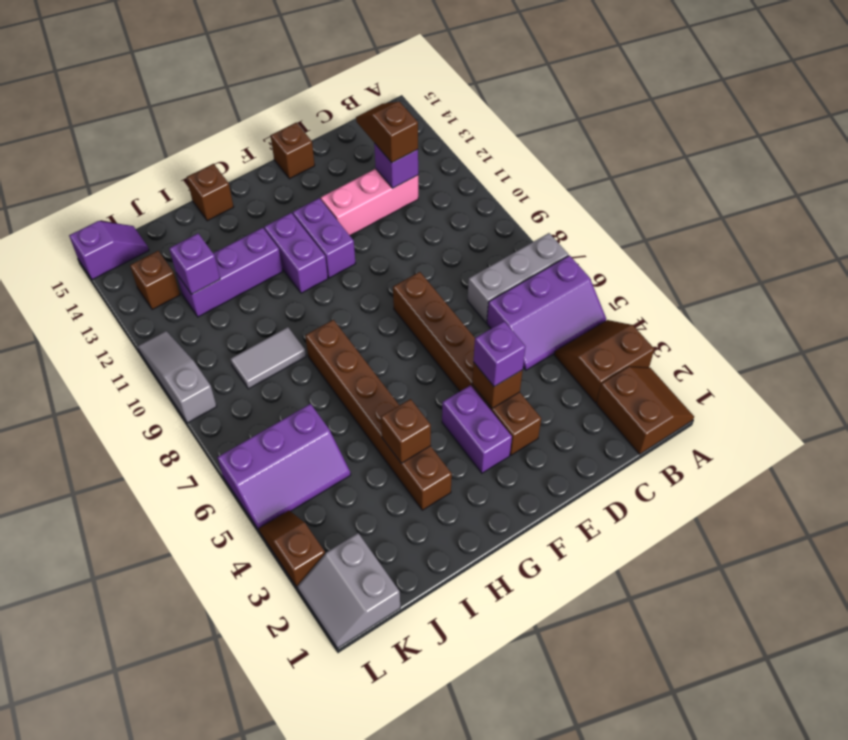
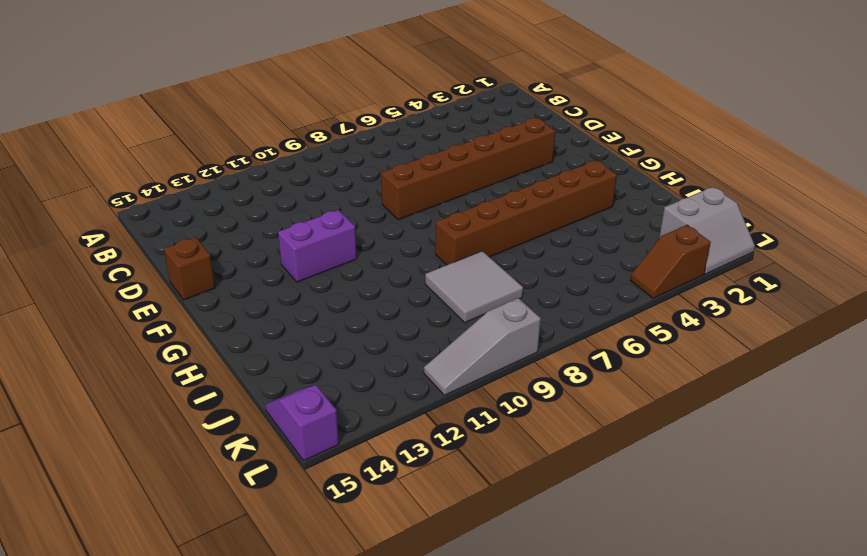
grey tile I8:J9 level 1 -> grey tile I9:J9 level 1
none -> brown slope A1:B2 level 1 top B
none -> brown slope A3:B4 level 1 top 3
none -> purple slope A5:C6 level 1 top 6

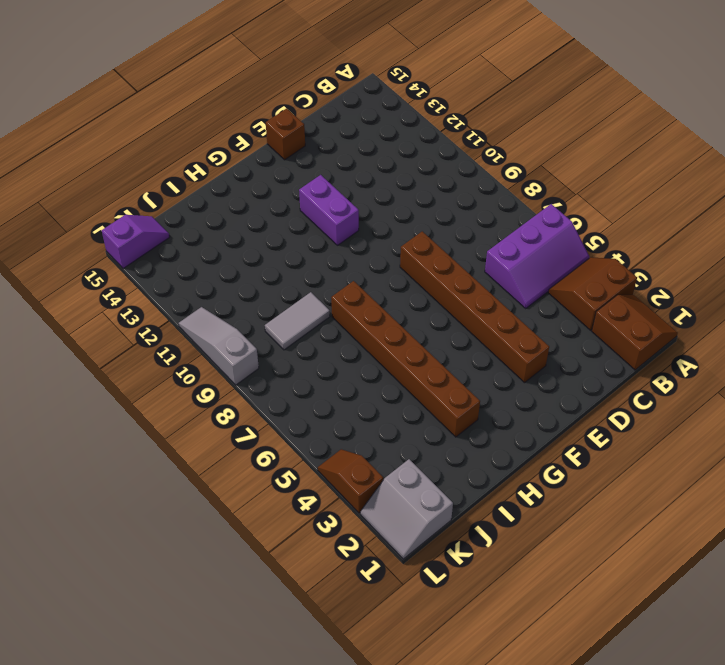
none -> grey brick A7:C7 level 1
none -> pink brick C12:E12 level 1
none -> purple brick F3:F4 level 1

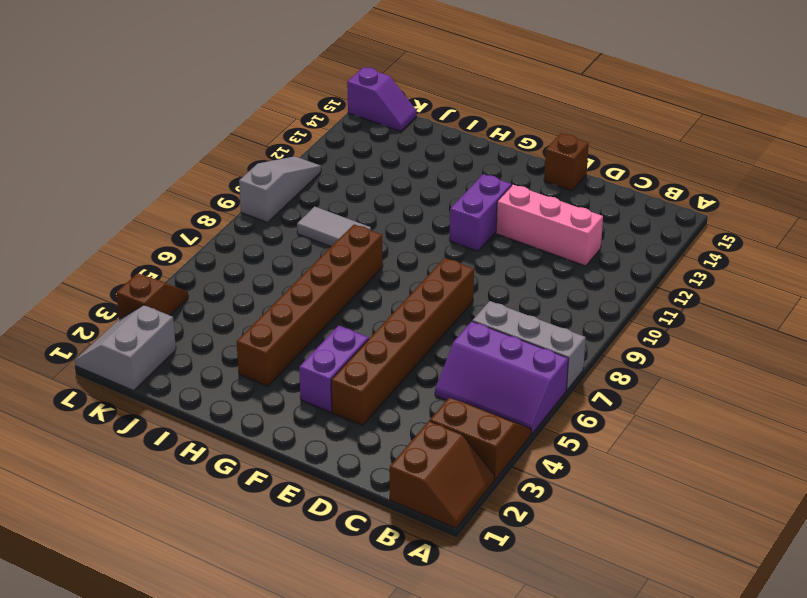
none -> purple brick G11:G12 level 1
none -> purple brick H12:J12 level 1
none -> brown brick H15 level 1

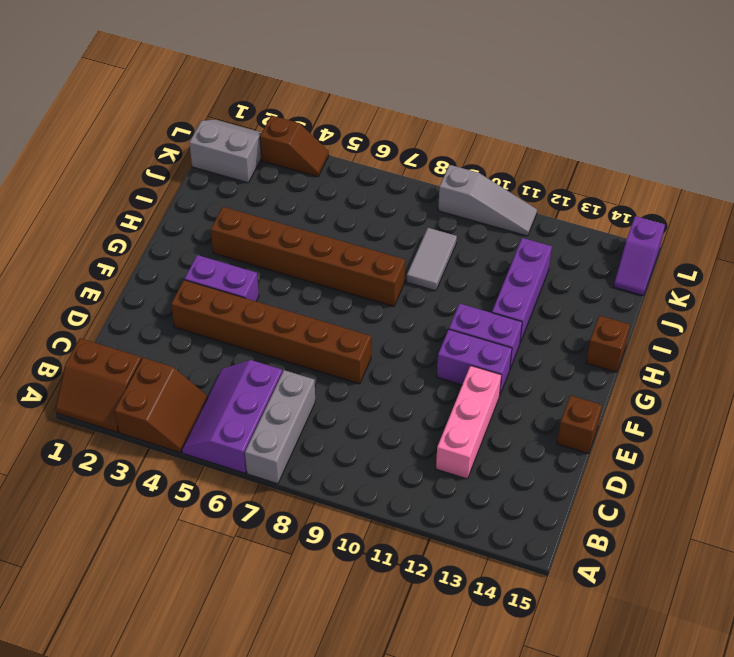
none -> purple slope J5:L6 level 1 top 6
none -> brown brick K13 level 1
none -> purple brick C12 level 2

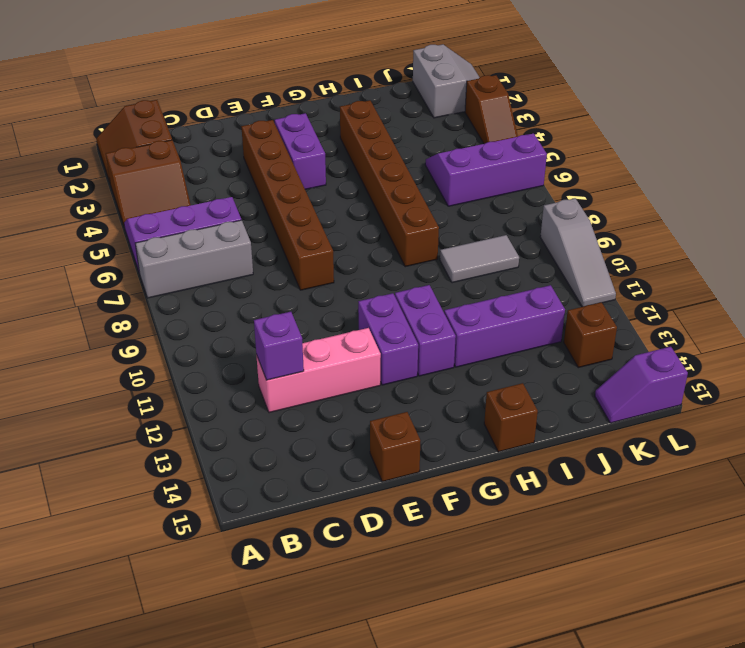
none -> brown brick E4 level 2
none -> brown brick H4 level 2
none -> purple brick J12 level 2

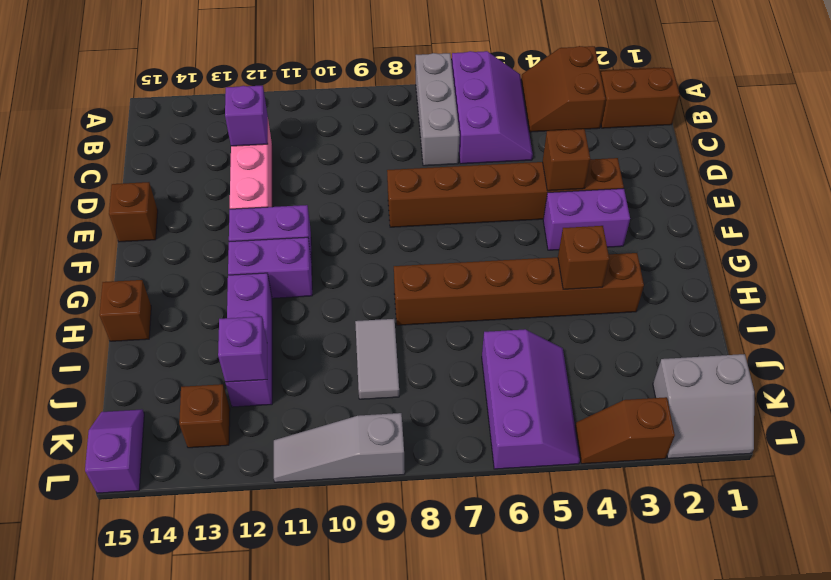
none -> brown slope C12:C13 level 3 top 12
none -> purple brick E4 level 3

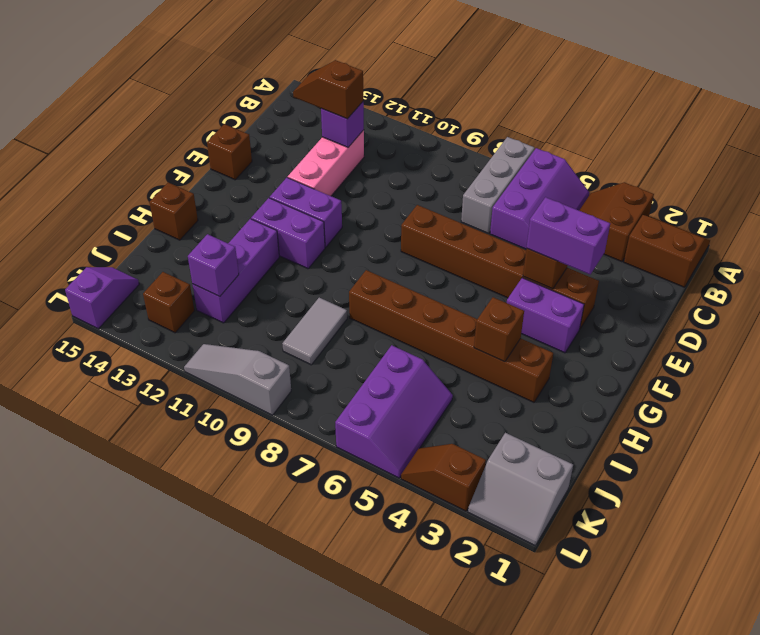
purple brick E3:E4 level 3 -> purple brick E4 level 3

